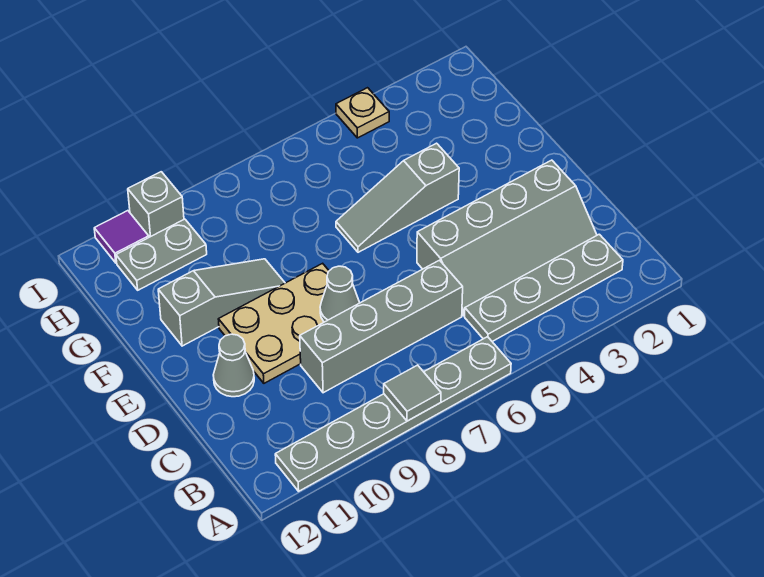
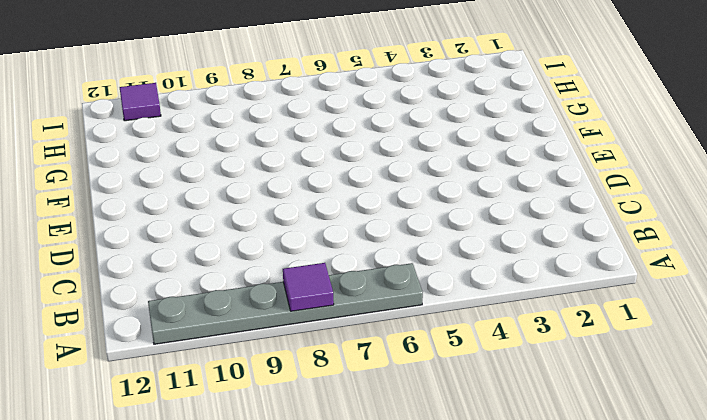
purple tile A8 level 2 -> grey tile A8 level 2
none -> grey plate B2:B5 level 1
none -> grey slope C2:D5 level 1 top D
none -> grey brick C6:C9 level 1

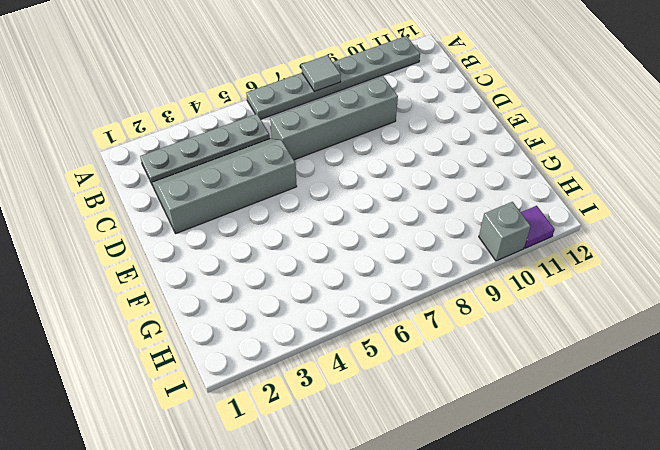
none -> tan plate D8:E10 level 1
none -> grey cone D11 level 1
none -> grey slope F4:F6 level 1 top 4

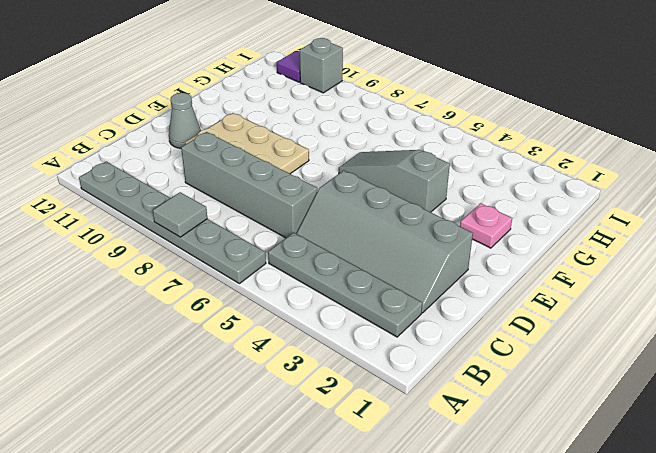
pink plate F2 level 1 -> none
none -> grey slope F9:F11 level 1 top 11
none -> grey plate H10:H11 level 1
none -> tan plate I4 level 1

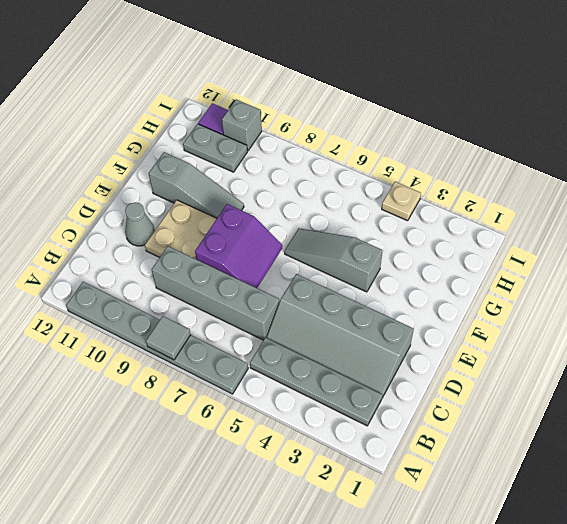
purple slope D7:E8 level 2 top 8 -> grey cone D8 level 2

